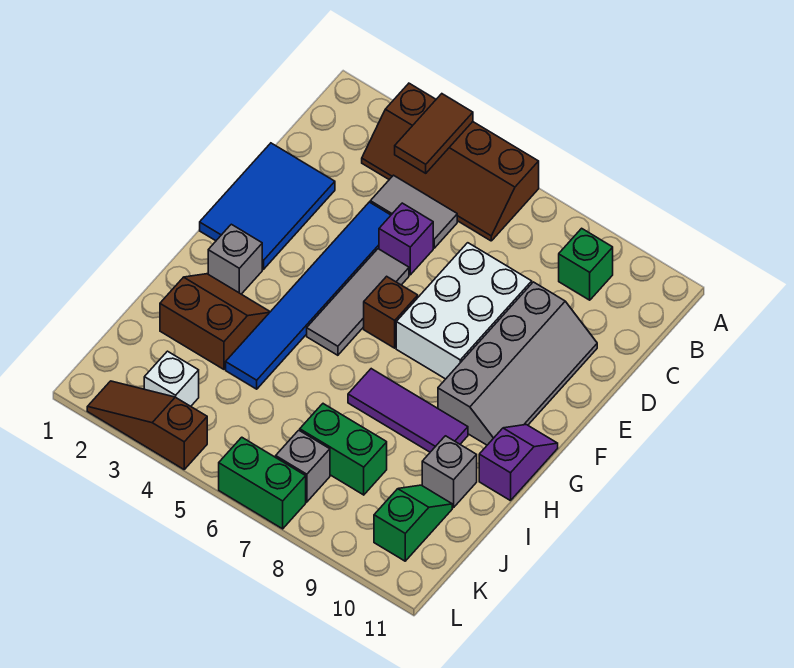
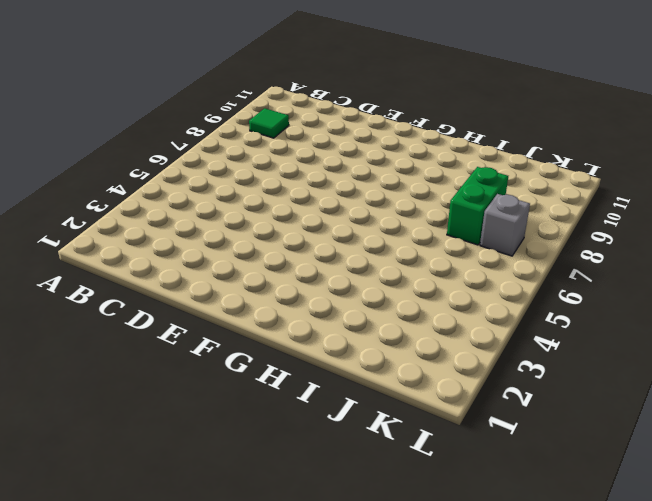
green tile B9 level 1 -> green brick B9 level 1
none -> brown slope A3:B6 level 1 top A
none -> grey tile C4:C5 level 1
none -> blue tile D1:F2 level 1

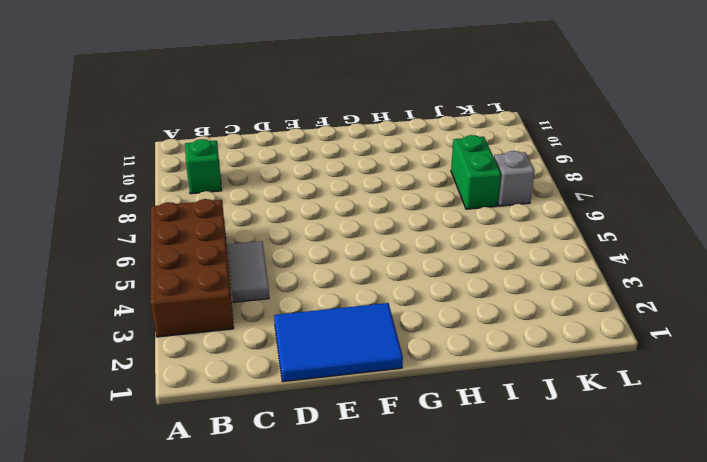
brown brick A3:B6 level 1 -> brown slope A3:B6 level 1 top A
none -> blue tile D4:I4 level 1
none -> purple brick D5 level 1
none -> white brick D7:F8 level 1

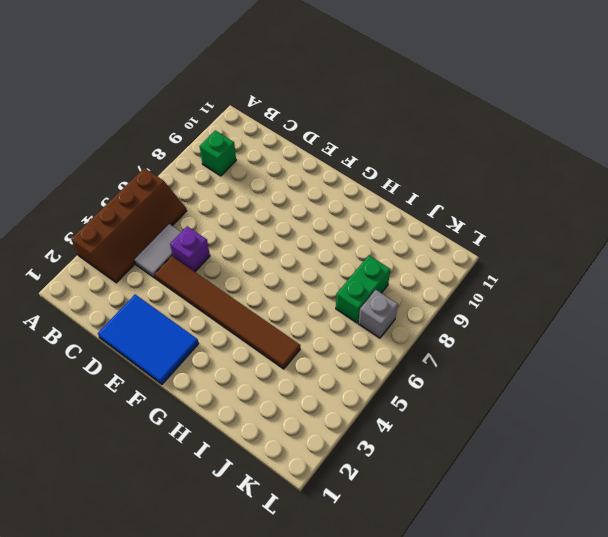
brown tile D4:I4 level 1 -> blue tile D4:I4 level 1
none -> white brick D7:F8 level 1
none -> grey slope D9:G10 level 1 top 9
none -> grey tile E5:G5 level 1

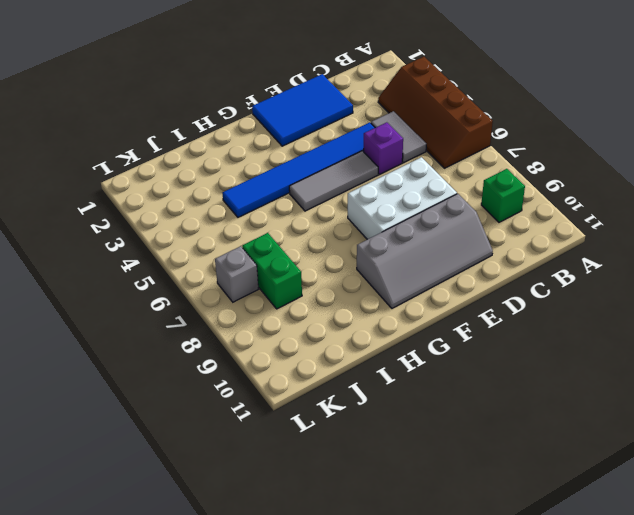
none -> brown brick F6 level 1
none -> grey brick G2 level 1
none -> purple slope G11:H11 level 1 top H

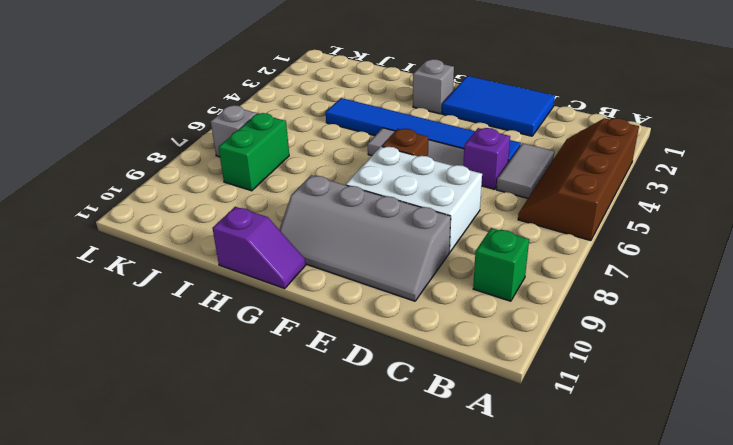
none -> brown slope H2:I3 level 1 top I
none -> purple tile H7:H9 level 1
none -> grey brick I10 level 1

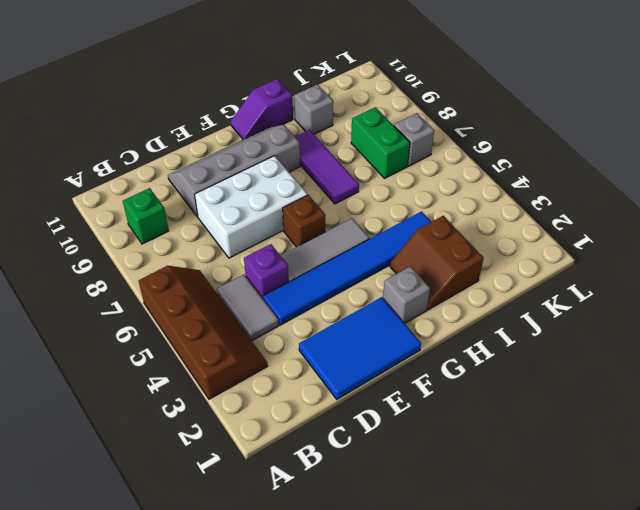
none -> green slope J10:K10 level 1 top K
none -> white brick K3 level 1
none -> brown slope L2:L4 level 1 top 4

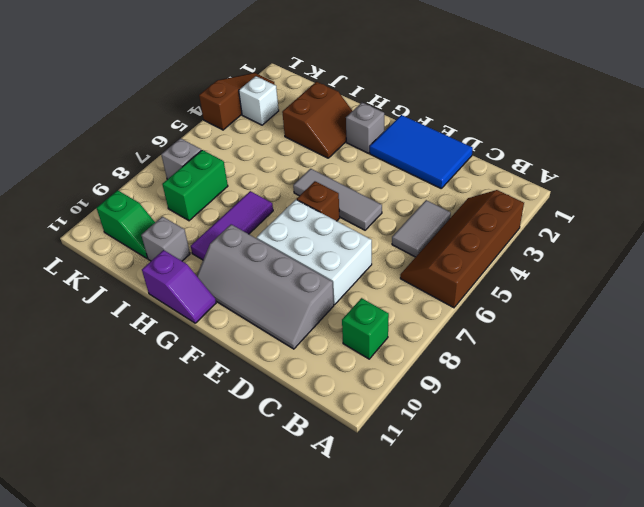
none -> blue tile D4:I4 level 1
none -> purple brick D5 level 1
none -> green brick L6:L7 level 1

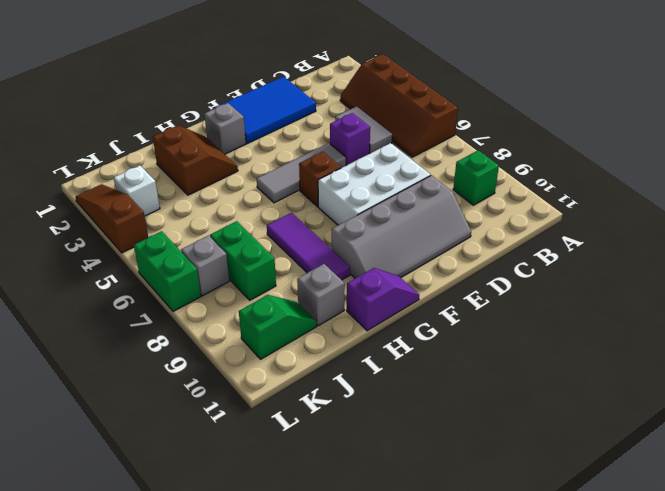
none -> blue tile D4:I4 level 1
none -> brown tile A4:B4 level 2

